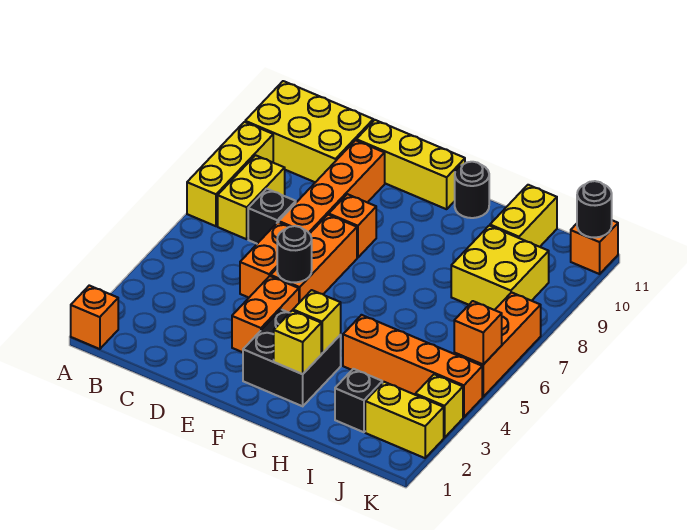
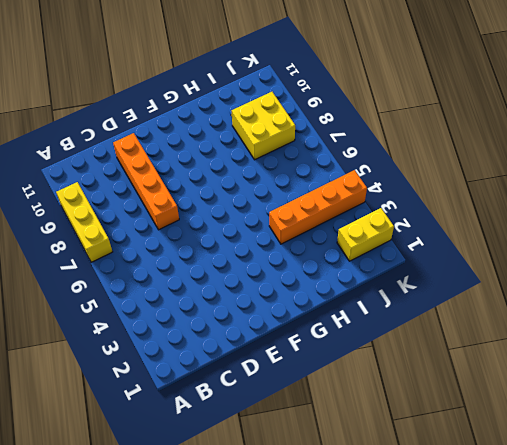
none -> orange brick A1 level 1
none -> yellow brick A10:C11 level 1
none -> yellow brick B7:B8 level 1

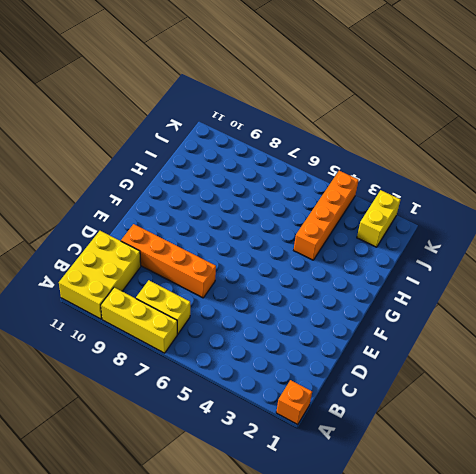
none -> black brick C7 level 1
none -> orange brick D5:D6 level 1
none -> yellow brick D11:F11 level 1

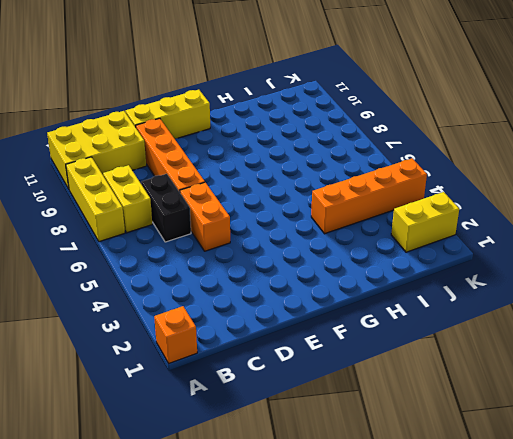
black brick C6:C7 level 1 -> black brick C7 level 1
none -> orange brick E3:E4 level 1
none -> orange brick E5:E7 level 1
none -> orange brick E8 level 1

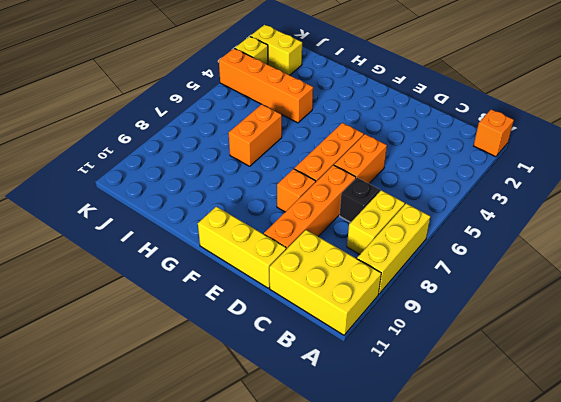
orange brick H6:H7 level 1 -> orange brick E3:E4 level 1
none -> black brick F2:G3 level 1
none -> black round brick G11 level 1
none -> black brick I2 level 1

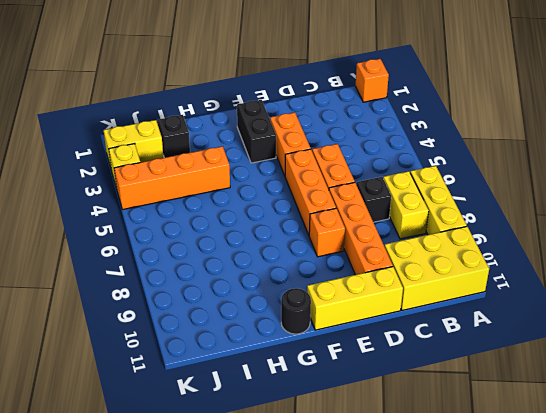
black brick F2:F3 level 1 -> black brick F2:G3 level 1
none -> yellow brick I8:J9 level 1
none -> yellow brick I10:I11 level 1
none -> orange brick K5:K7 level 1

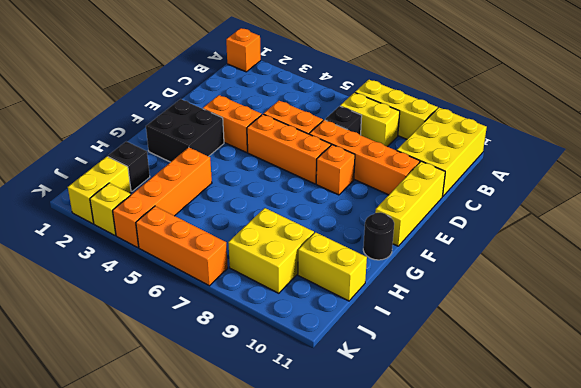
none -> orange brick K11 level 1
none -> black round brick E5 level 2
none -> yellow brick G2 level 2

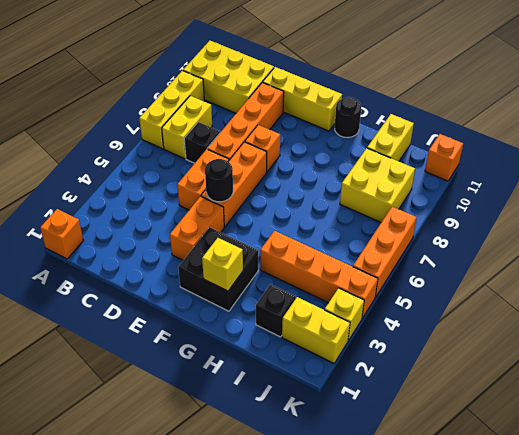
none -> yellow brick G3 level 2
none -> orange brick K5 level 2
none -> black round brick K11 level 2

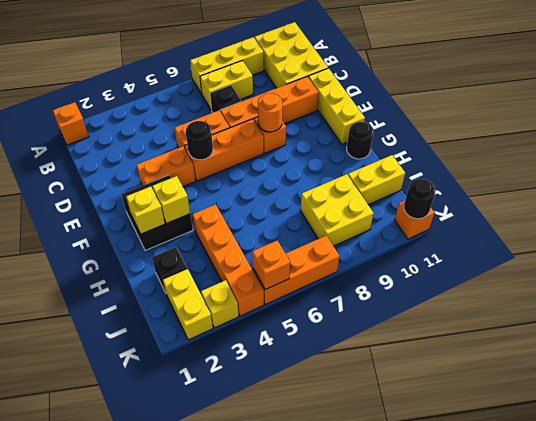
orange round brick E8 level 2 -> none

